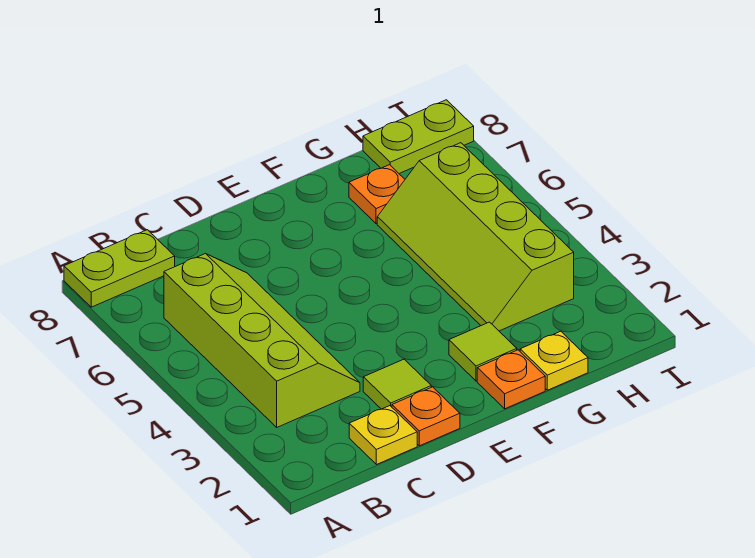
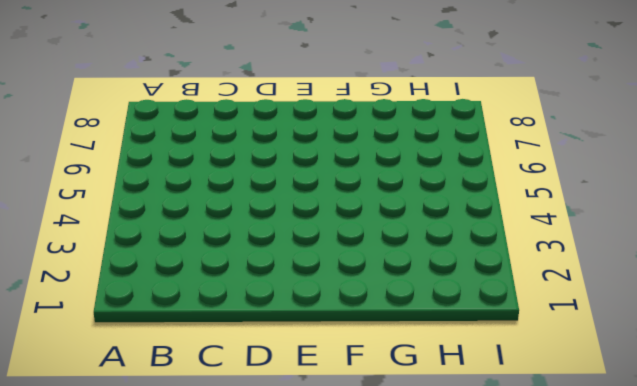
none -> lime plate A8:B8 level 1
none -> lime slope B3:C6 level 1 top B

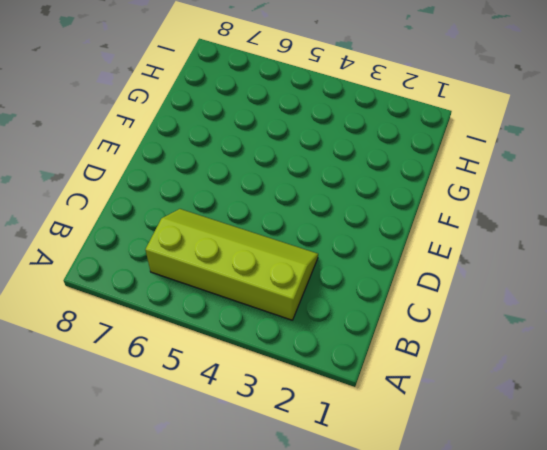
none -> lime plate A8:B8 level 1
none -> yellow plate C1 level 1

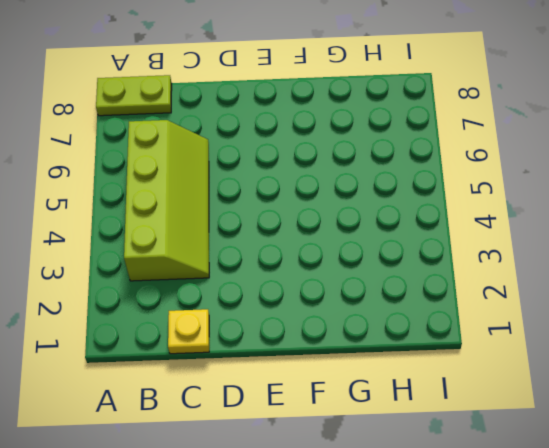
none -> orange plate D1 level 1
none -> lime tile D2 level 1

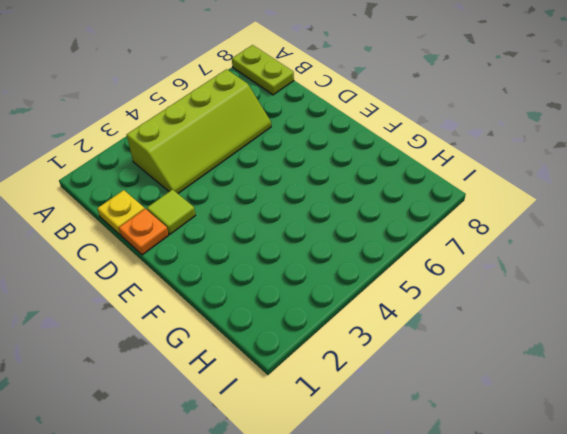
none -> orange plate F1 level 1
none -> lime tile F2 level 1

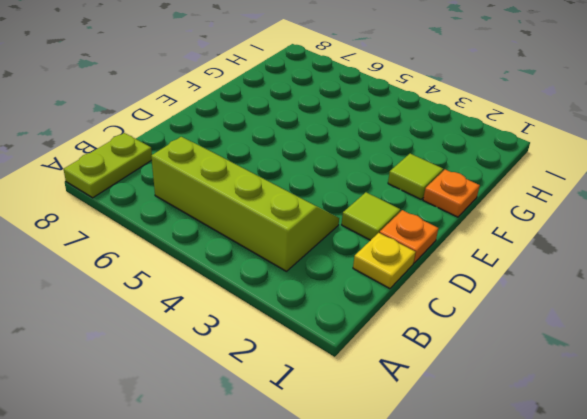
none -> yellow plate G1 level 1
none -> lime slope G3:H6 level 1 top H

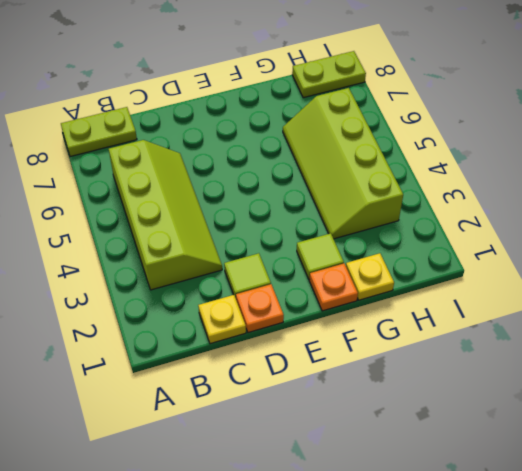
none -> orange plate G7 level 1

